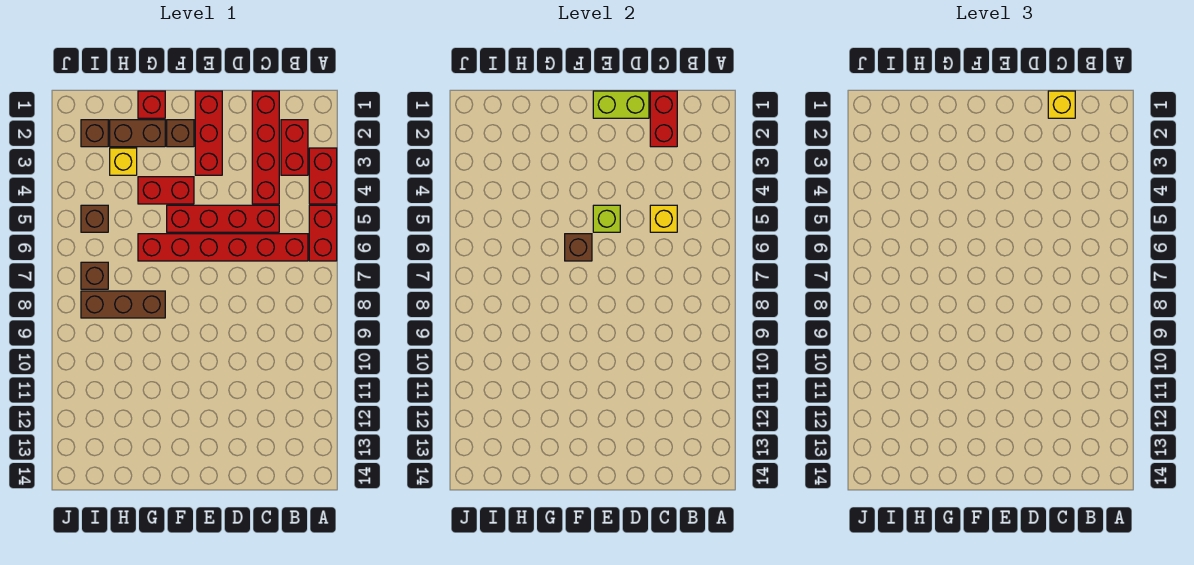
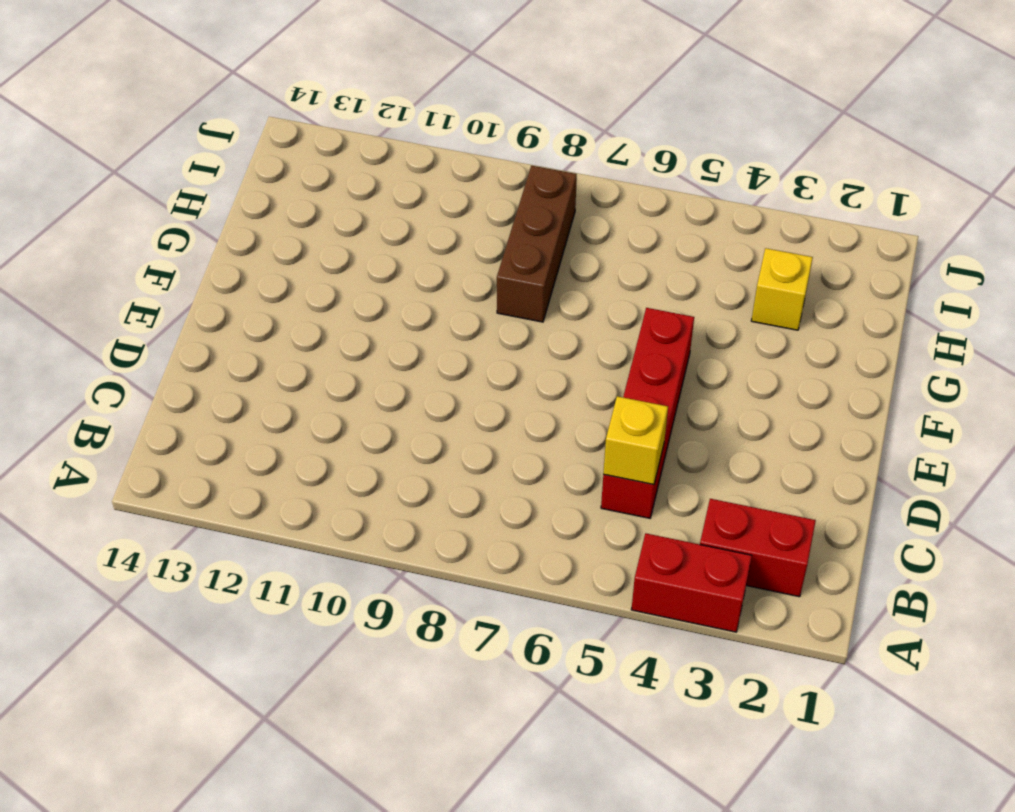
none -> red brick A5:A6 level 1
none -> red brick B6:G6 level 1
none -> red brick C1:C4 level 1

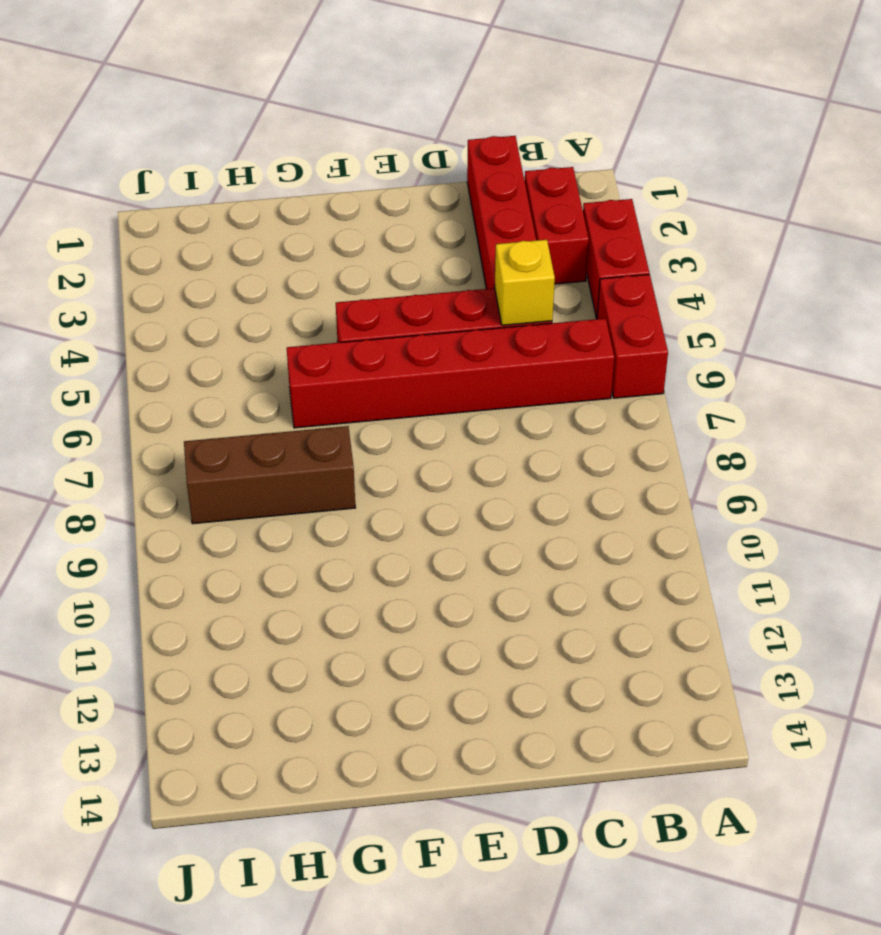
none -> red brick E1:E3 level 1
none -> brown brick F2 level 1
none -> red brick F4:G4 level 1

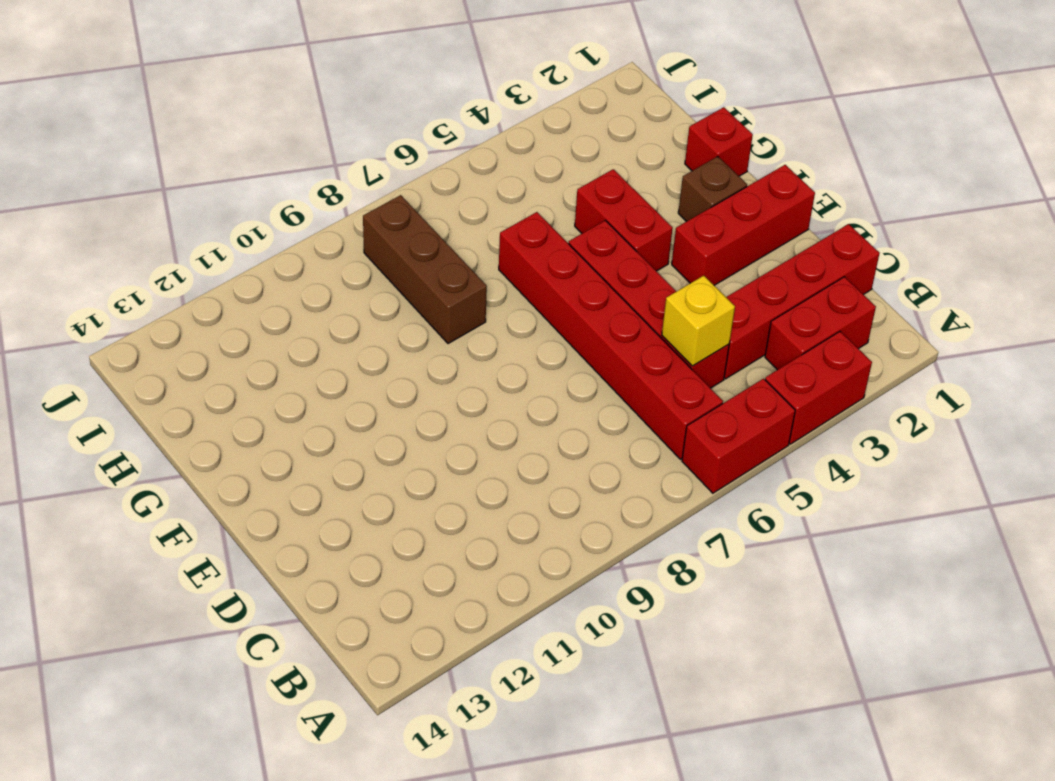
none -> brown brick G2:H2 level 1
none -> yellow brick H3 level 1
none -> brown brick I2 level 1

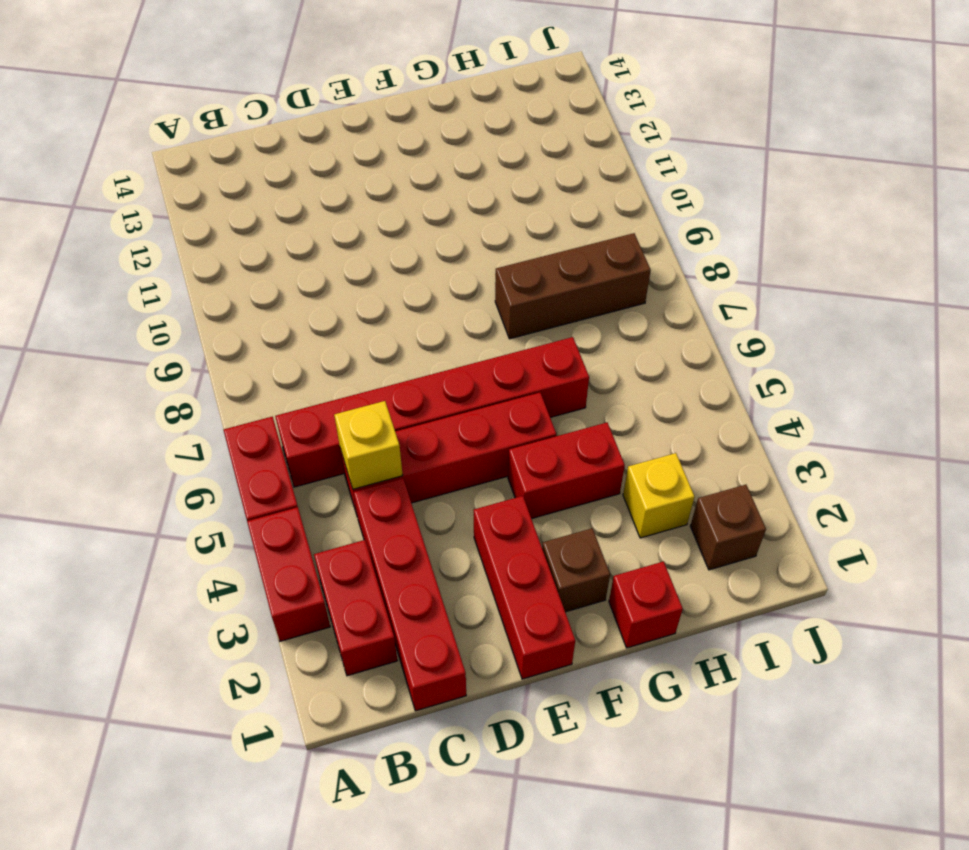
none -> brown brick G2:H2 level 1
none -> brown brick I5 level 1
none -> brown brick I7 level 1

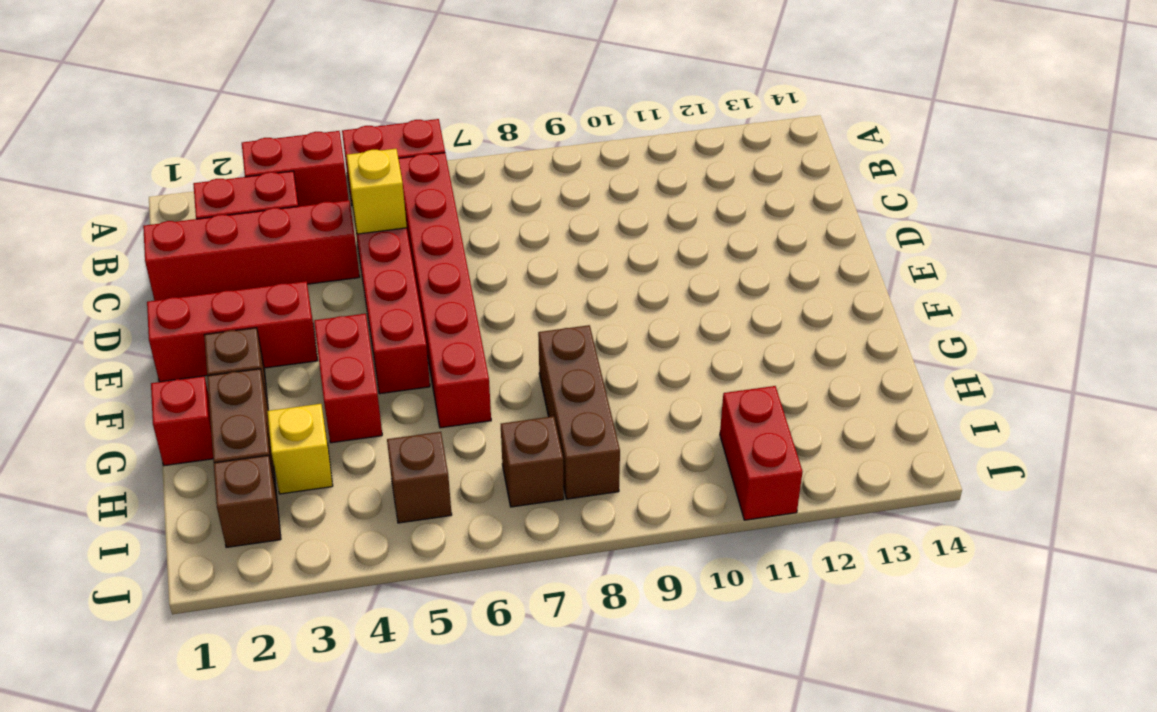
red brick I11:J11 level 1 -> red brick C1:C2 level 2
none -> lime brick D1:E1 level 2
none -> lime brick E5 level 2
none -> brown brick F6 level 2

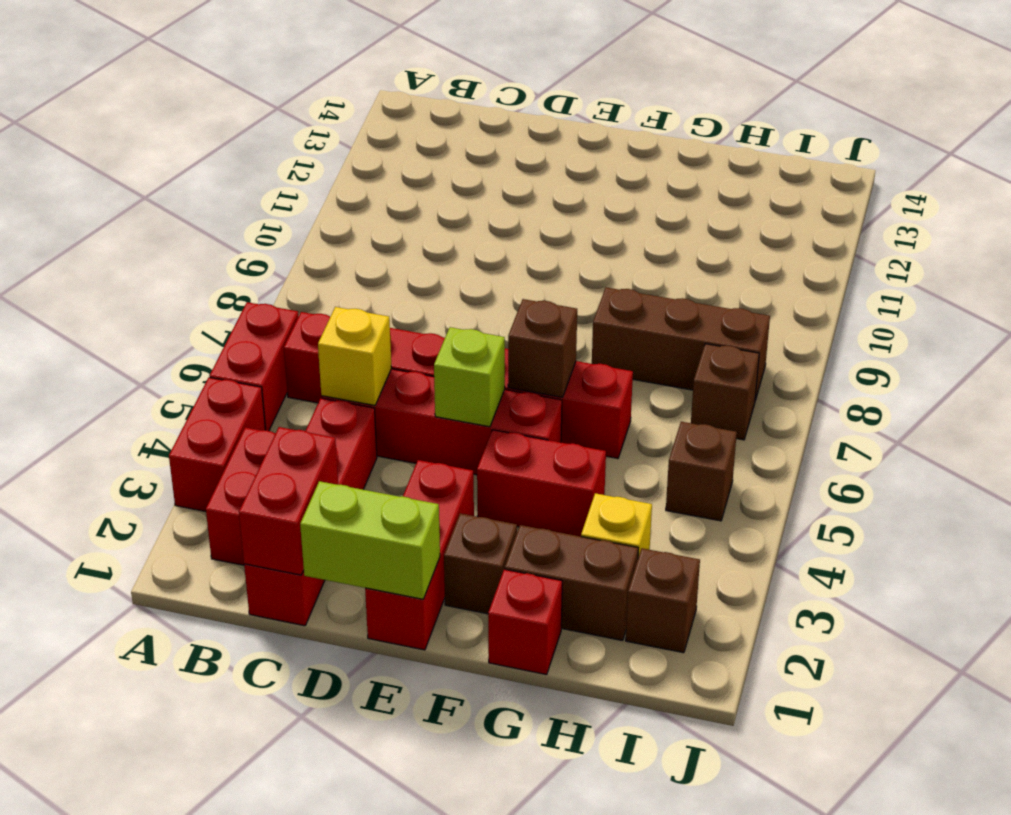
none -> yellow brick C1 level 3

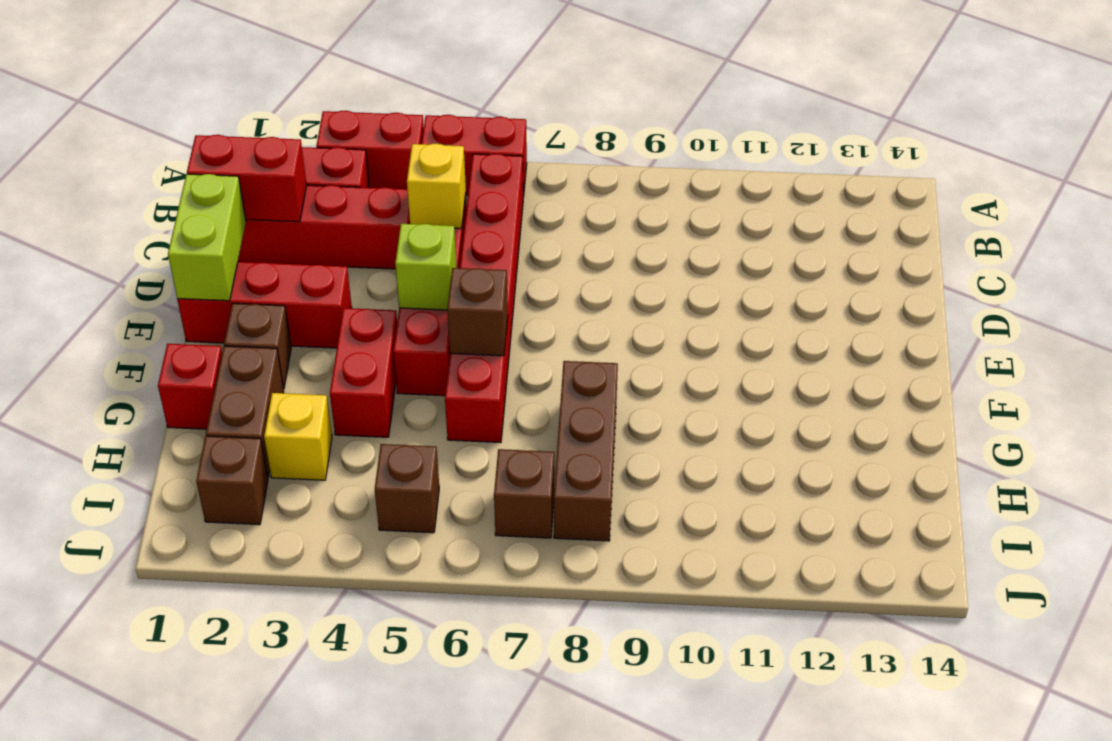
none -> yellow brick C1 level 3

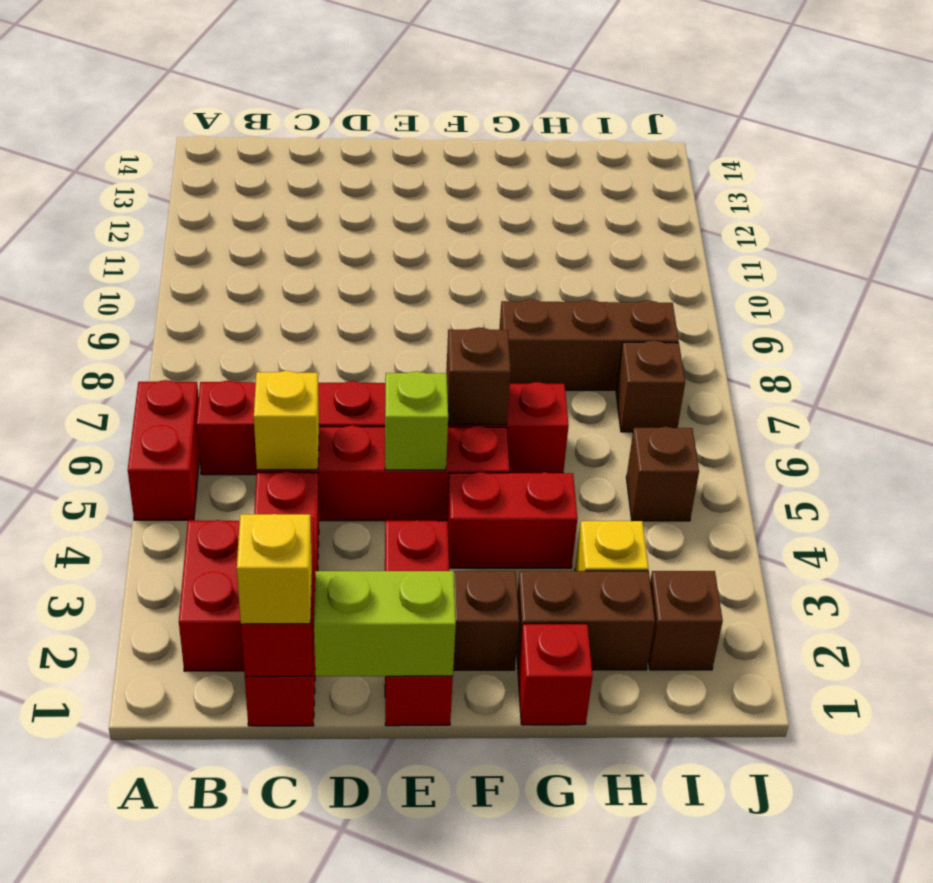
none -> red brick A3:A4 level 1

